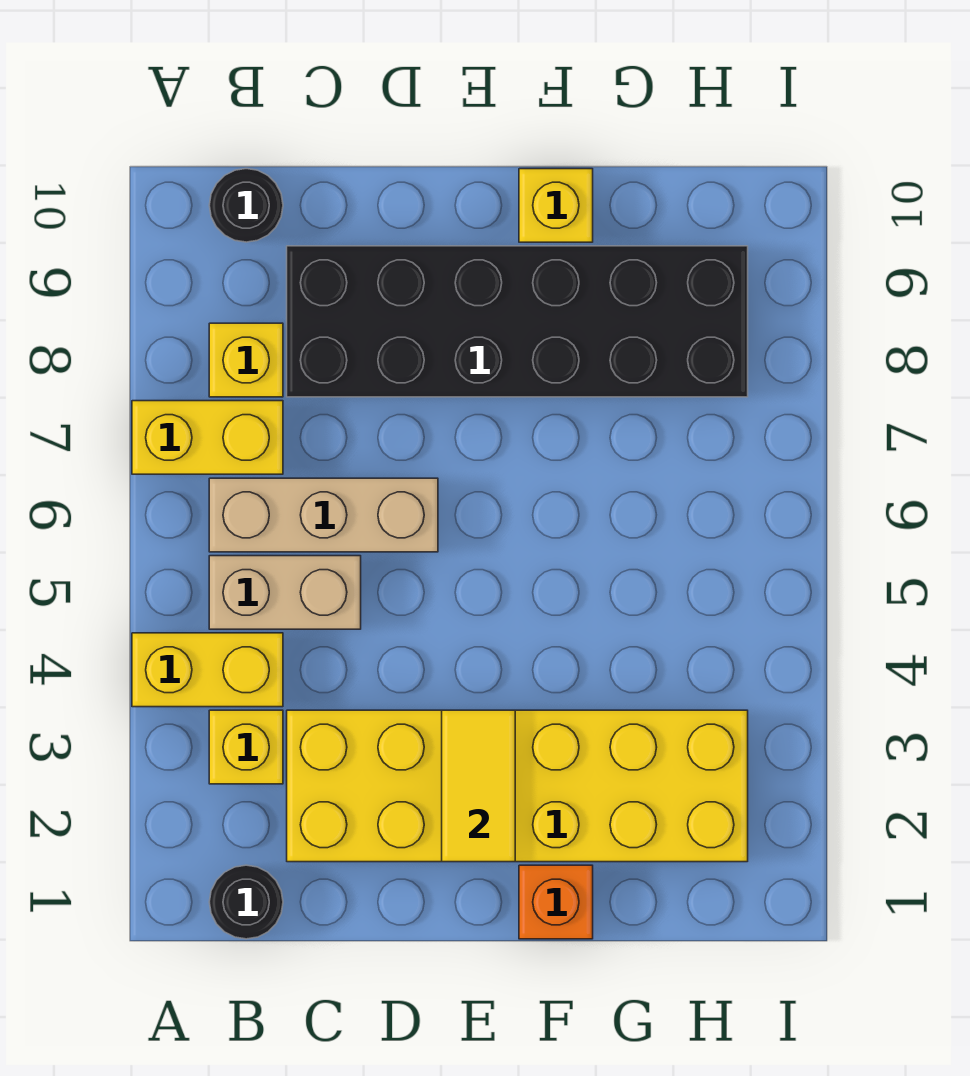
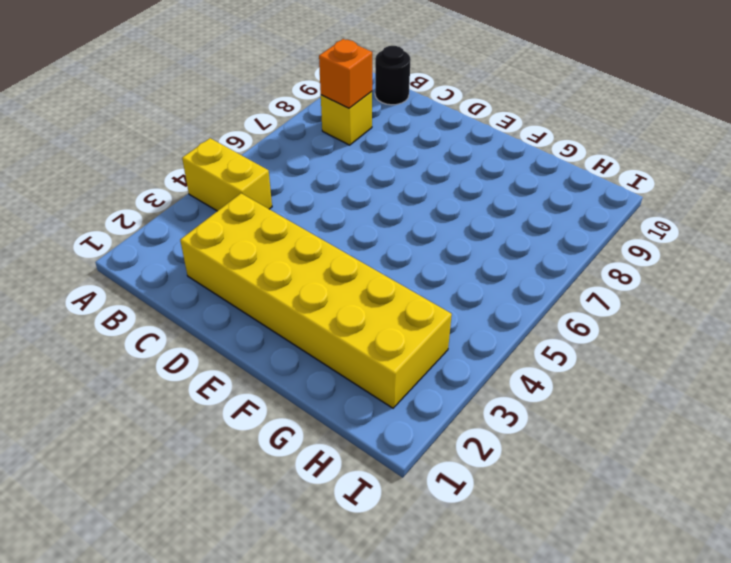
orange brick B8 level 2 -> orange brick F1 level 1
none -> yellow brick A7:B7 level 1
none -> black round brick B1 level 1
none -> yellow brick B3 level 1

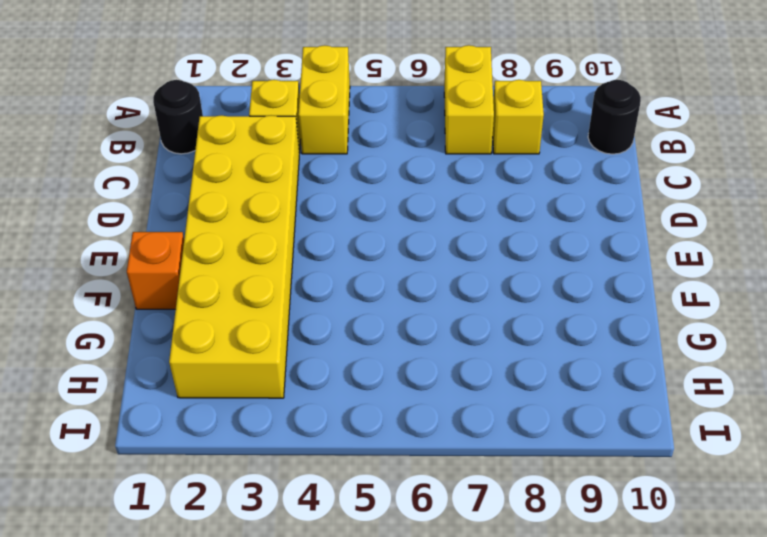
none -> tan brick B5:C5 level 1
none -> tan brick B6:D6 level 1
none -> black brick C8:H9 level 1

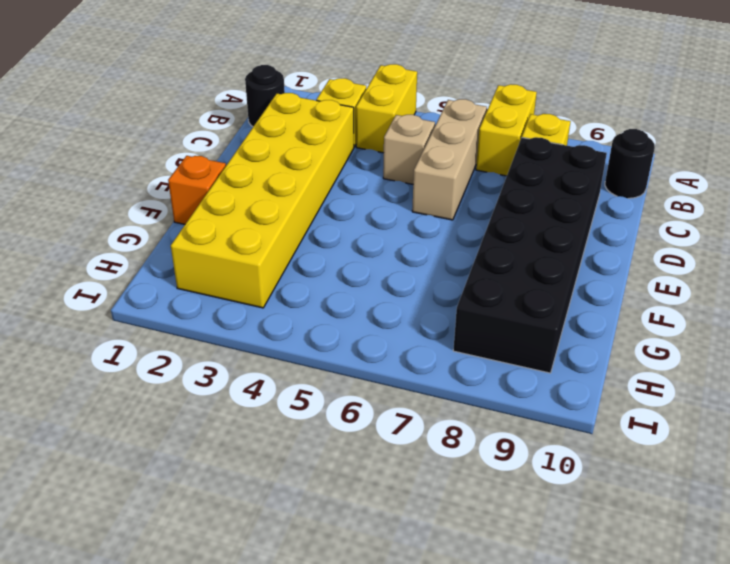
tan brick C5 level 1 -> tan brick B5:C5 level 1
none -> yellow brick F10 level 1
none -> yellow tile E2:E3 level 2

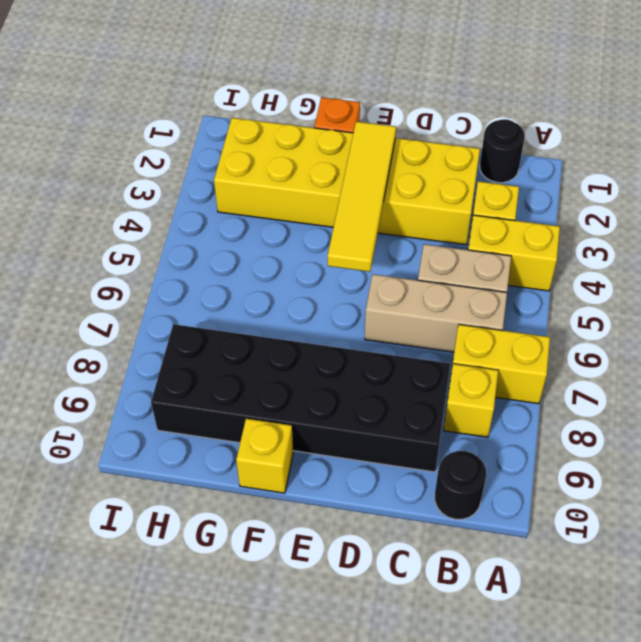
yellow tile E2:E5 level 2 -> yellow tile E2:E3 level 2

